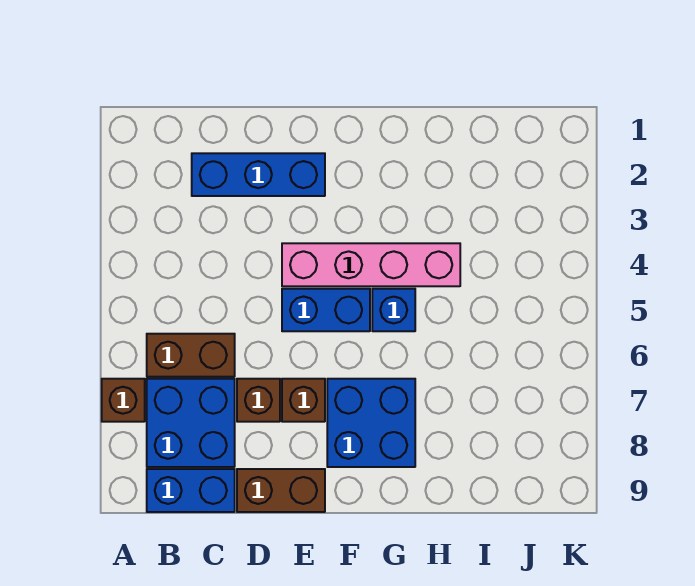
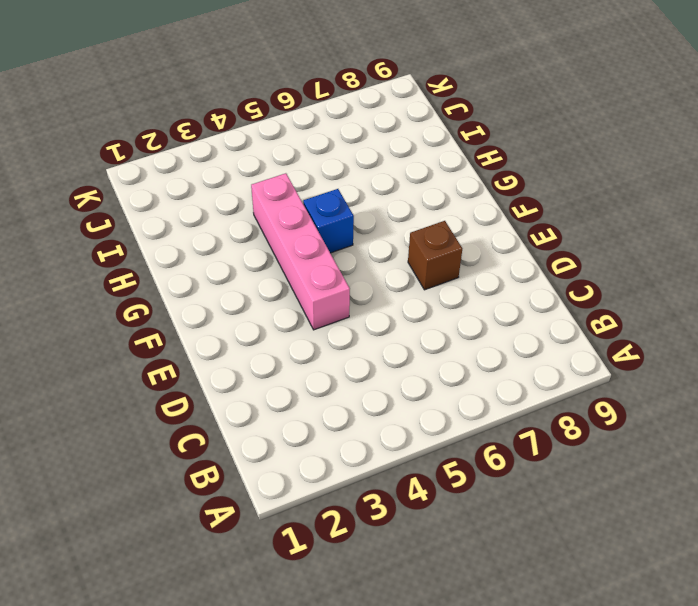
none -> brown brick A7 level 1
none -> brown brick B6:C6 level 1
none -> blue brick B7:C8 level 1

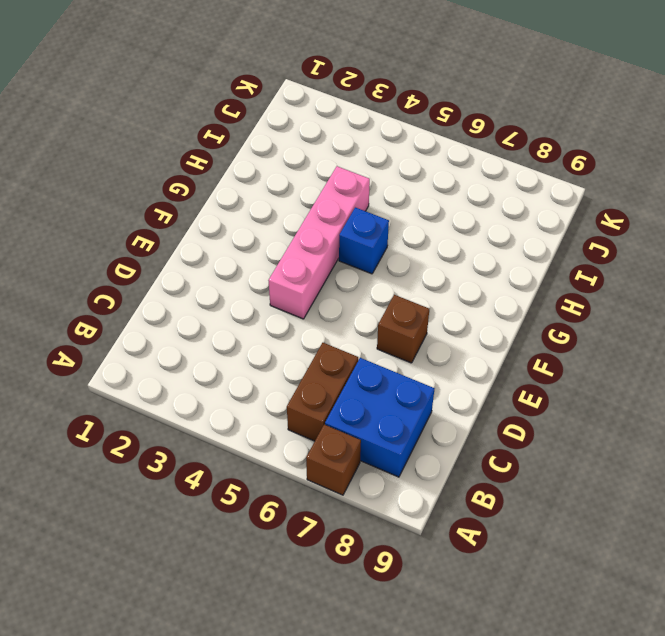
none -> blue brick B9:C9 level 1
none -> blue brick C2:E2 level 1
none -> brown brick D7 level 1

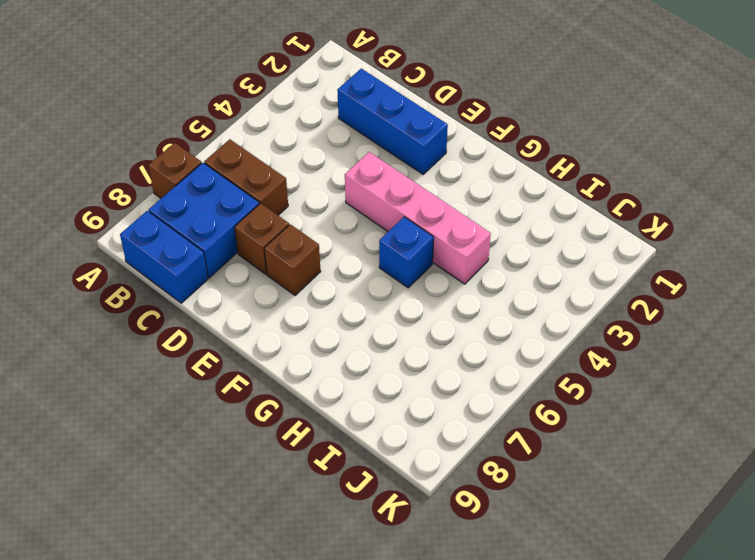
none -> brown brick D9:E9 level 1
none -> blue brick E5:F5 level 1
none -> blue brick F7:G8 level 1

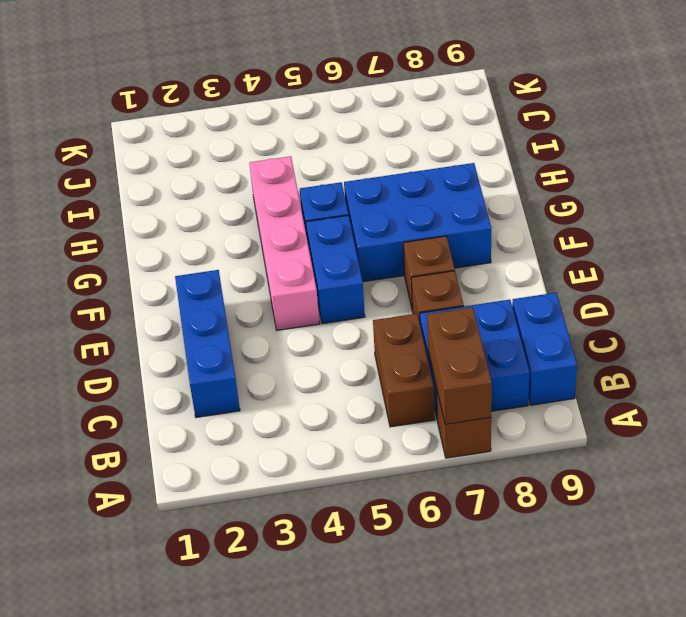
brown brick A7:B7 level 2 -> brown brick D9:E9 level 1
blue brick F6:G8 level 1 -> blue brick F7:G8 level 1

